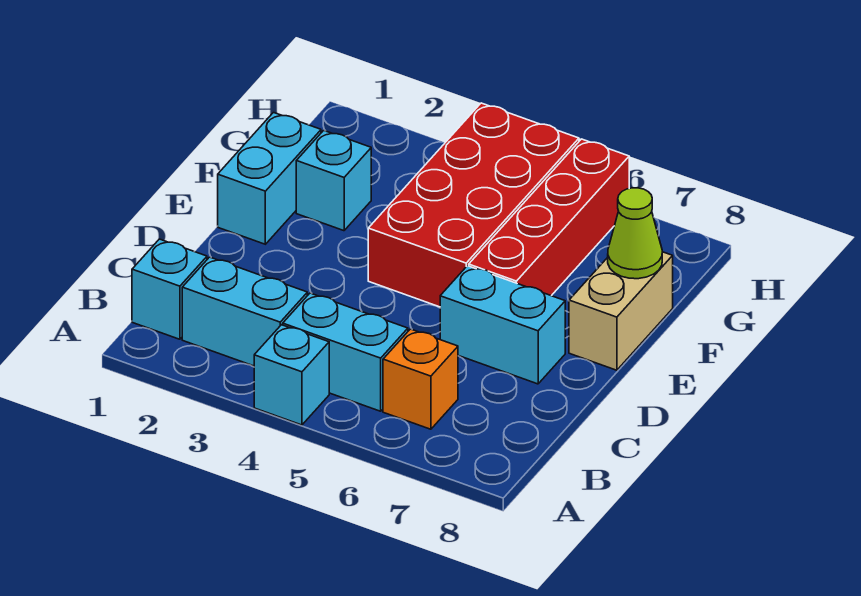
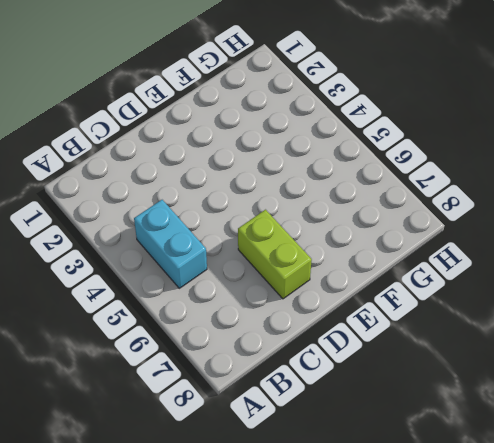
lime brick D6:D7 level 1 -> cyan brick D6:D7 level 1
none -> cyan brick A4 level 1
none -> cyan brick B1 level 1
none -> cyan brick B2:B3 level 1

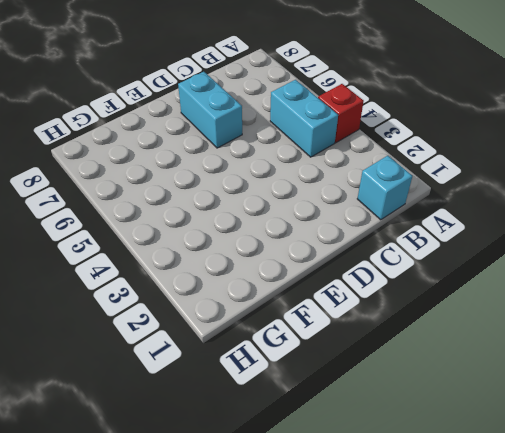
red brick A4 level 1 -> cyan brick A4 level 1
none -> cyan brick B2:B3 level 1
none -> orange brick B6 level 1
none -> cyan brick E1:F1 level 1

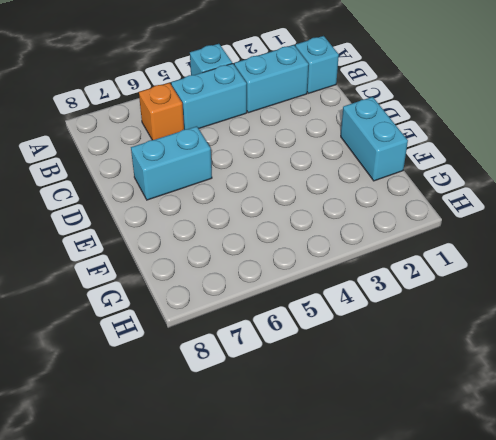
none -> red brick E4:H5 level 1
none -> red brick E6:H6 level 1
none -> tan brick E8:F8 level 1

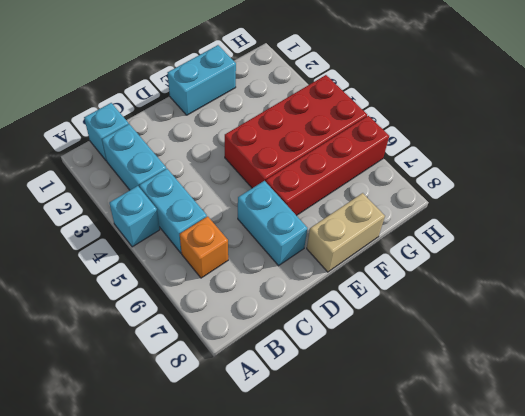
none -> cyan brick F2 level 1
none -> lime cone F8 level 2

